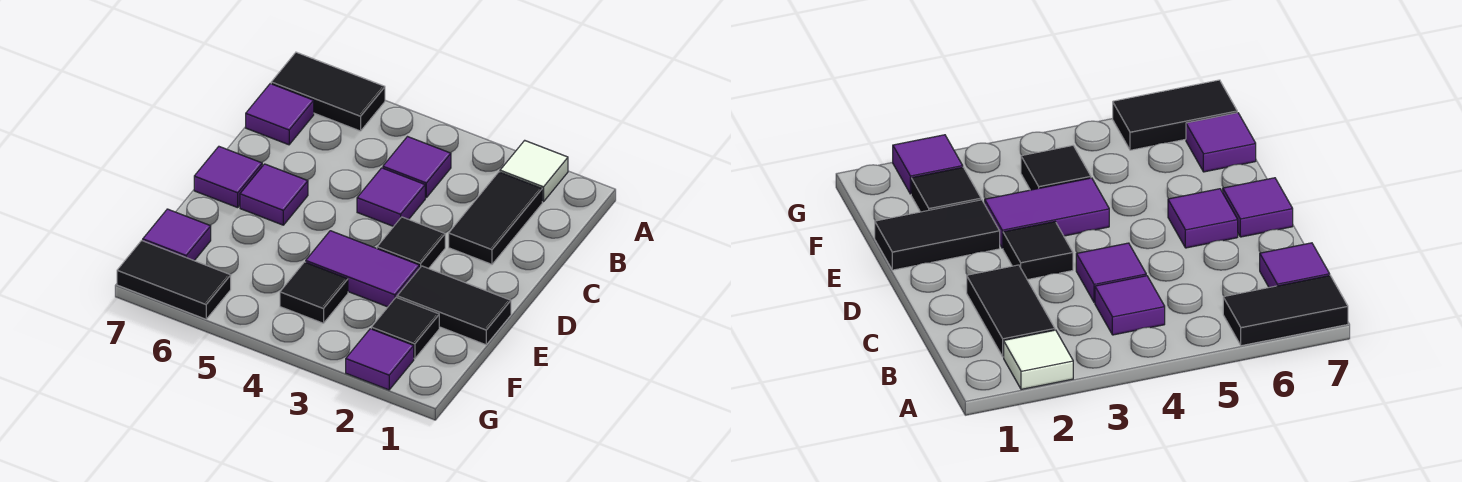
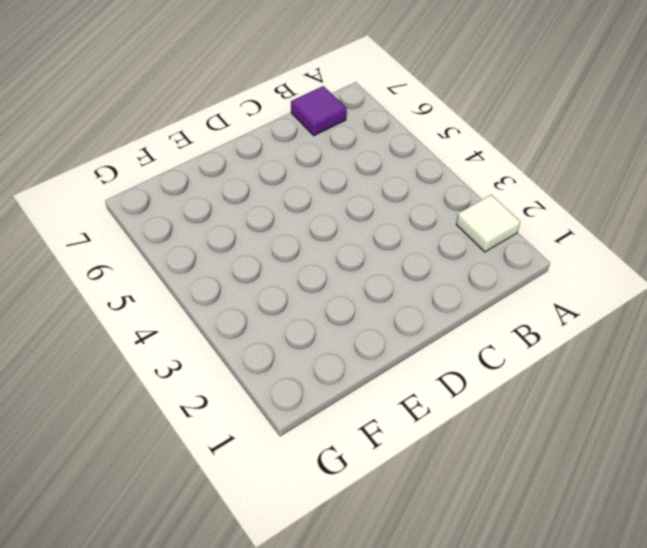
none -> black tile A6:A7 level 1
none -> black tile B2:C2 level 1
none -> purple tile B4 level 1

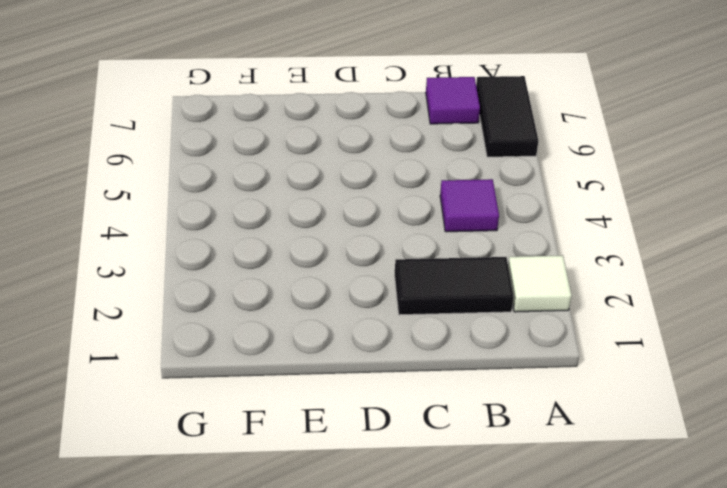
none -> purple tile C4 level 1
none -> black tile D3 level 1
none -> purple tile D6 level 1

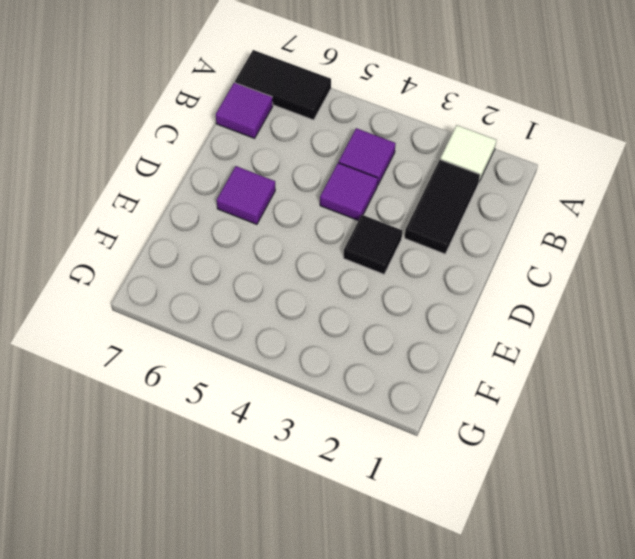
none -> purple tile D7 level 1
none -> black tile E1:E2 level 1
none -> purple tile E3:E4 level 1

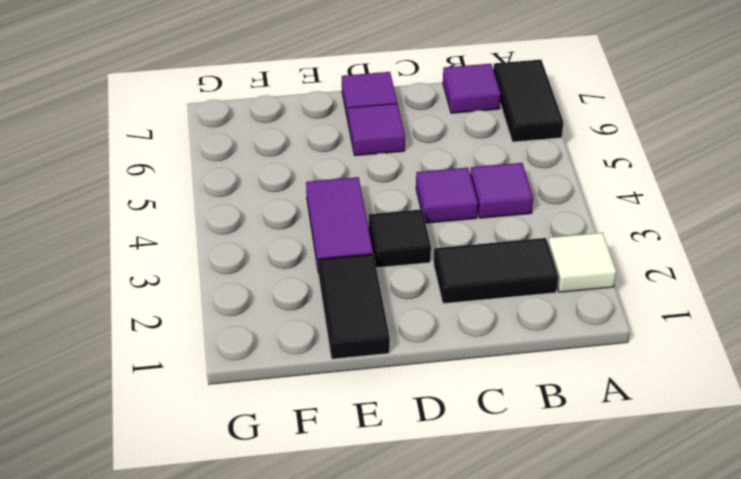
none -> black tile F2 level 1
none -> black tile F4 level 1
none -> purple tile F7 level 1

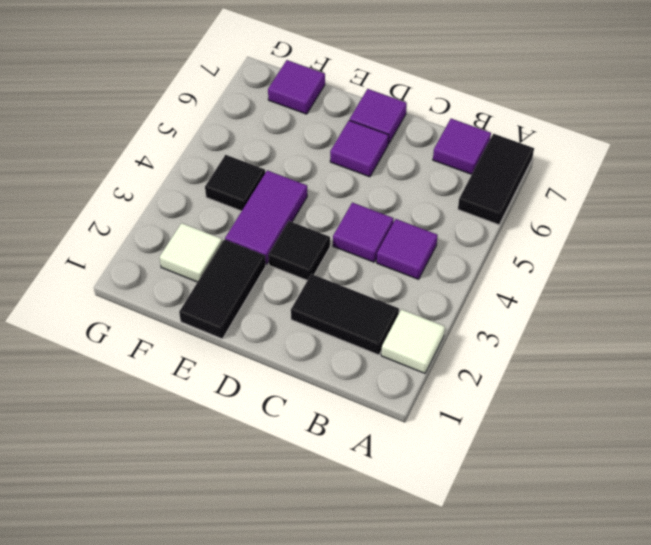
white tile F2 level 1 -> black tile F2 level 1
none -> purple tile G2 level 1
none -> black tile G6:G7 level 1

